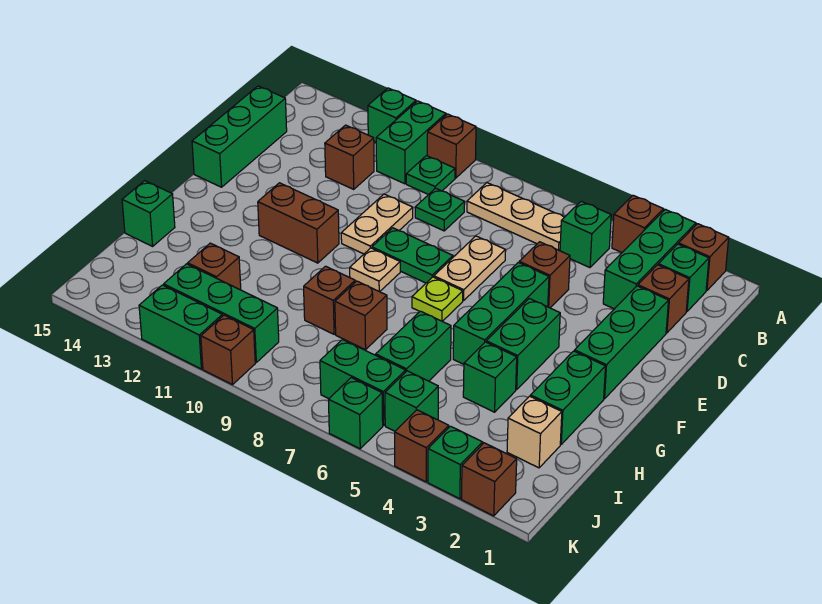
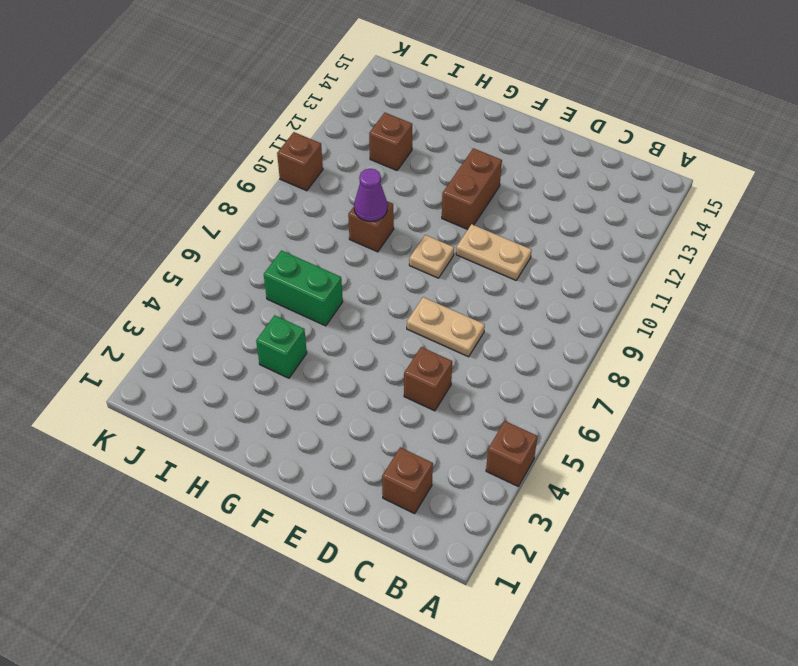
purple cone H9 level 2 -> none
none -> brown brick A2 level 1
none -> green brick A3:C3 level 1
none -> brown brick A10 level 1
none -> green brick A11:B11 level 1

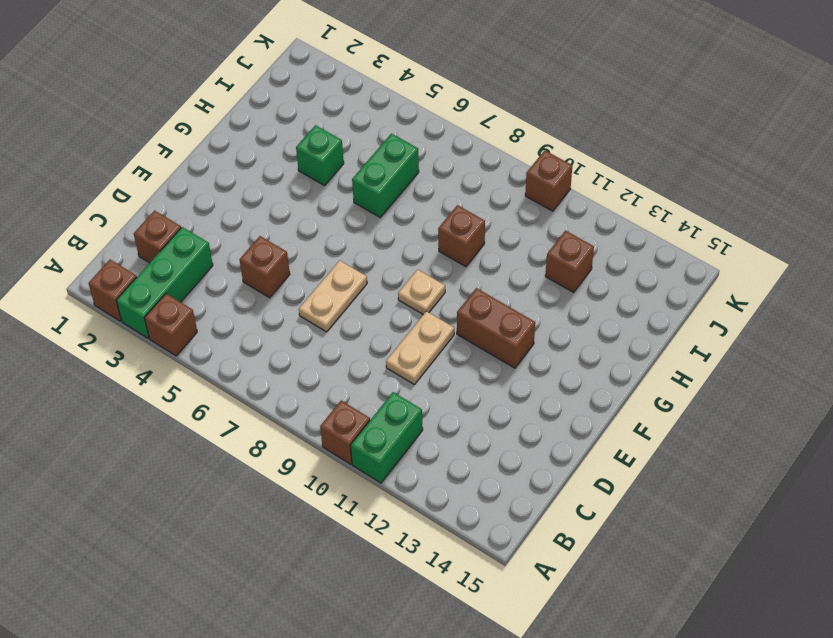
none -> green brick A12 level 1
none -> green brick B2 level 1
none -> green brick B5 level 1
none -> tan plate B6:B8 level 1

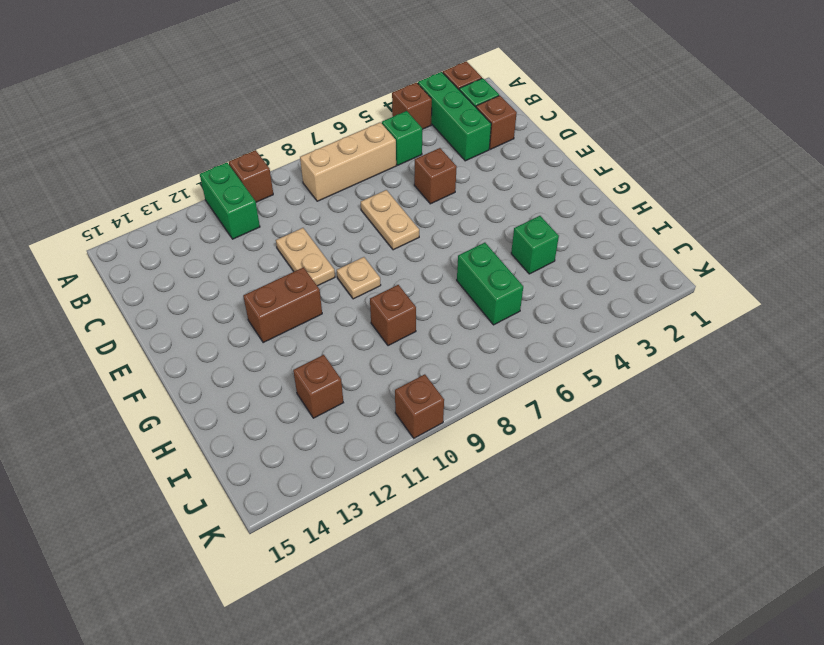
tan brick B6:B8 level 1 -> tan plate B6:B8 level 1
none -> green brick A12 level 1
none -> green plate B10 level 1
none -> green plate C9 level 1
none -> brown brick C12 level 1

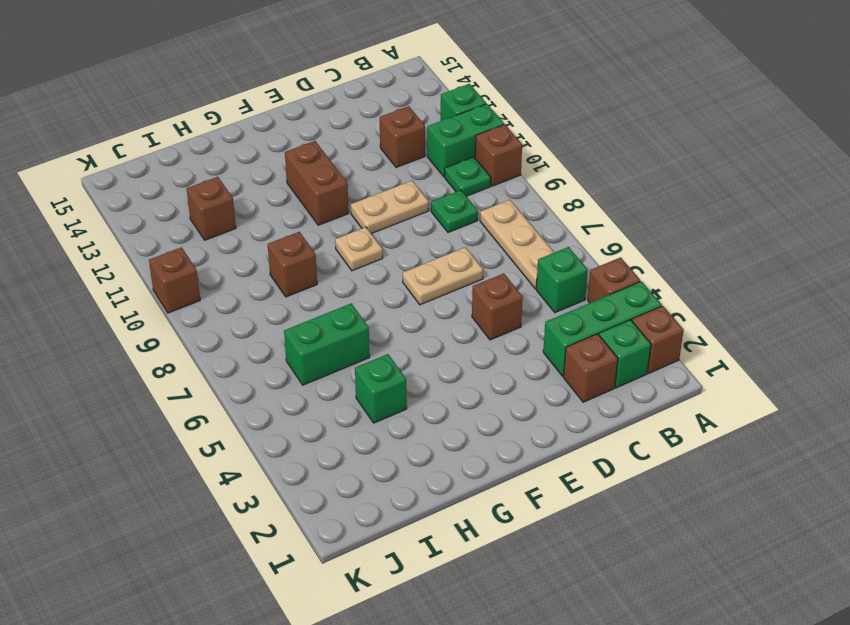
none -> green brick C15:E15 level 1
none -> green brick D2:F2 level 1
none -> green brick E5:G5 level 1
none -> green plate E8:E9 level 1

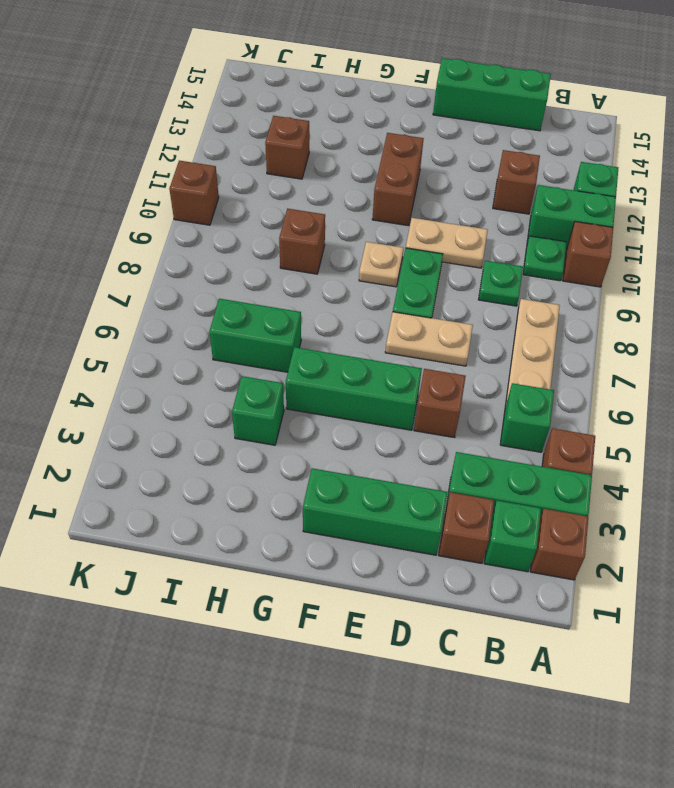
none -> green brick F4:G4 level 1
none -> lime plate F7 level 1
none -> green brick G2:H2 level 1
none -> brown brick H8 level 1

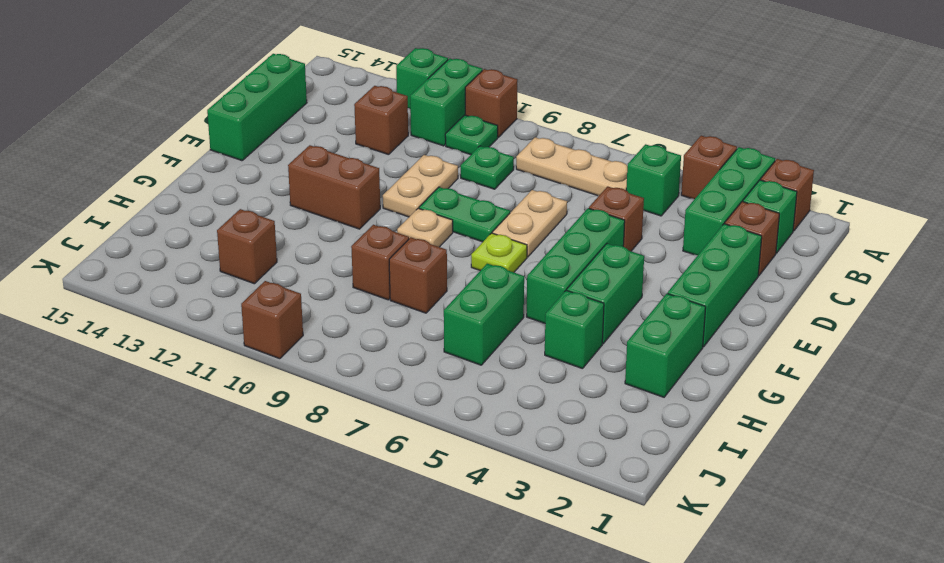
none -> green brick H15 level 1
none -> tan brick I2 level 1
none -> green brick J5 level 1
none -> green brick J6:J7 level 1

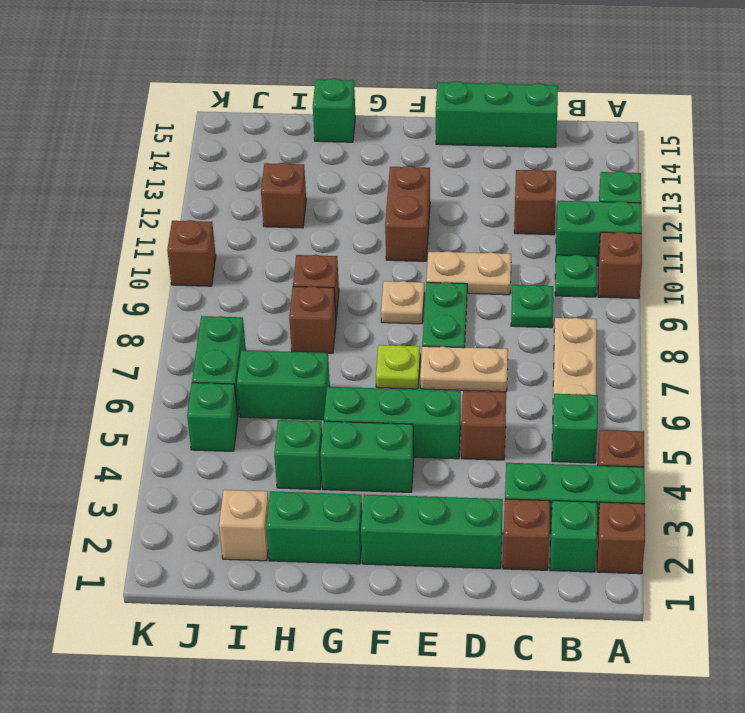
none -> green brick J10:J12 level 1
none -> brown brick K2 level 1
none -> green brick K3 level 1
none -> brown brick K4 level 1

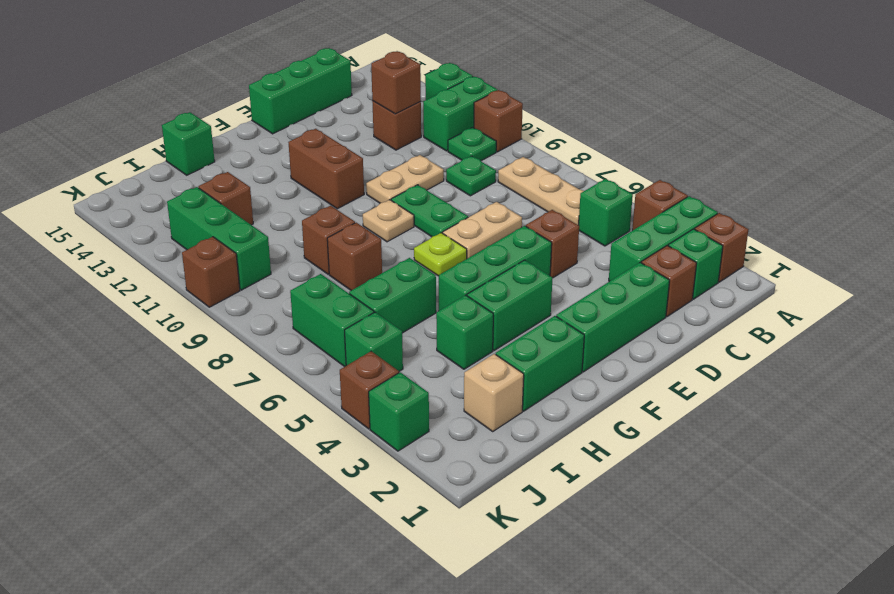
brown brick C12 level 2 -> brown brick K2 level 1
none -> green brick K6 level 1
none -> green brick K11:K12 level 1

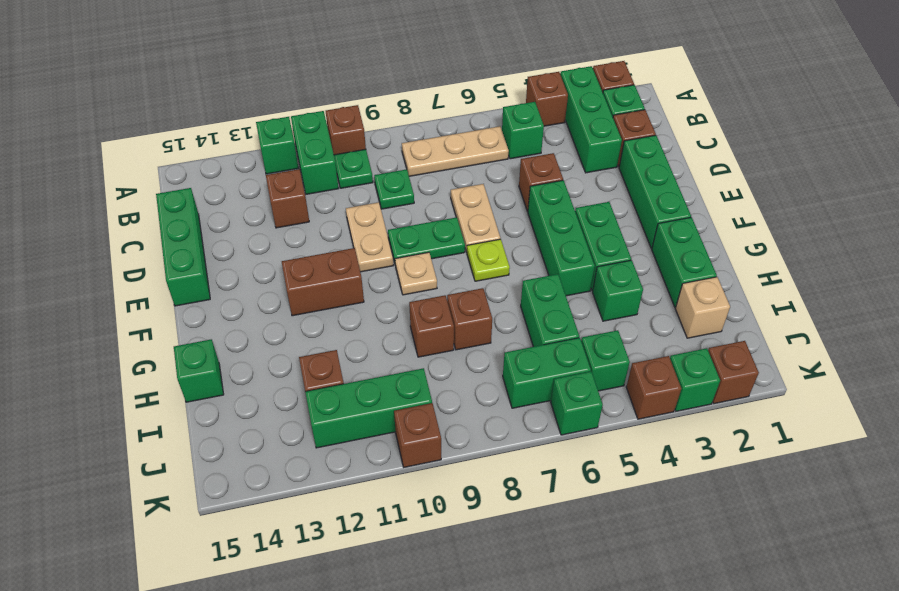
none -> green brick K11:K12 level 1

